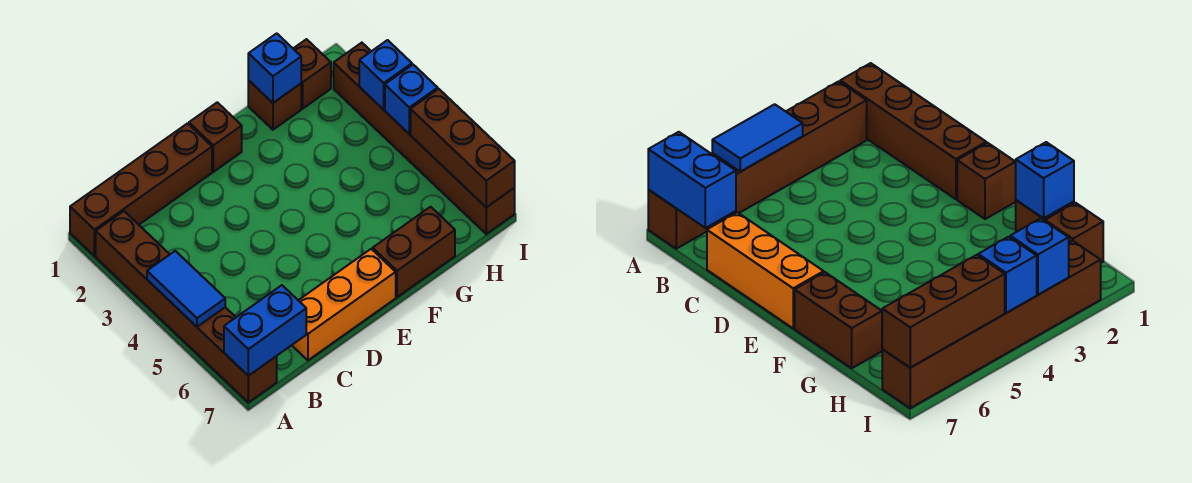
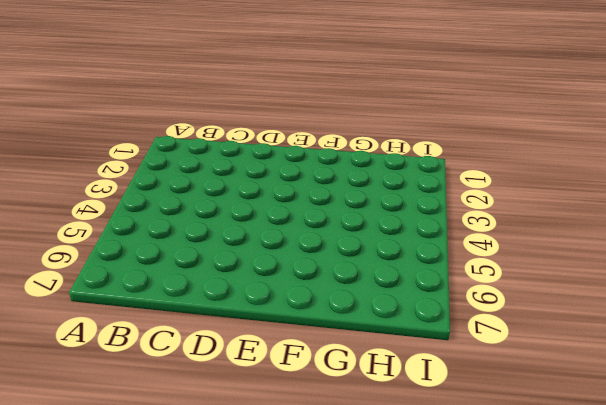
none -> brown brick A1:D1 level 1
none -> brown brick A2:A7 level 1
none -> orange brick C7:E7 level 1

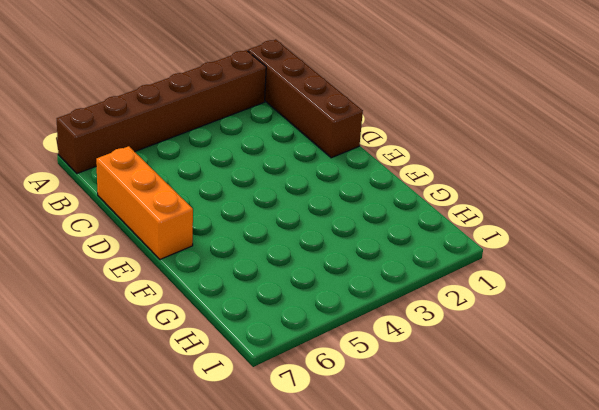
none -> brown brick E1 level 1
none -> brown brick F7:G7 level 1
none -> brown brick G1 level 1

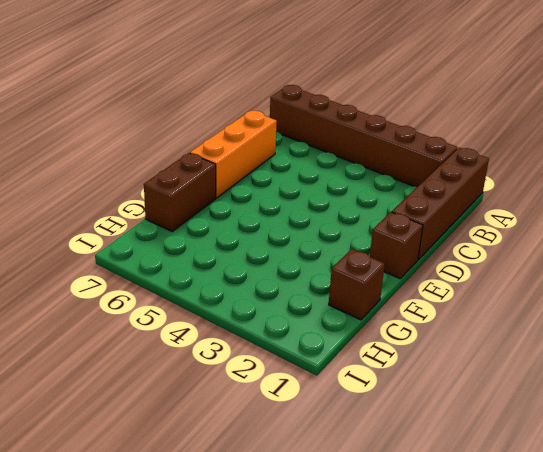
none -> brown brick H1 level 1
none -> brown brick I2:I7 level 1
none -> blue tile A4:A5 level 2

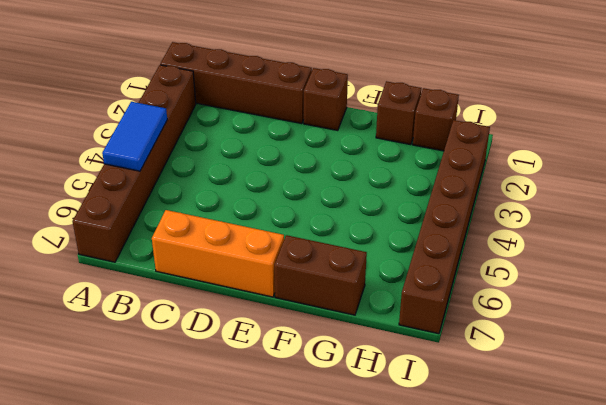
none -> blue brick A7:B7 level 2
none -> blue brick G1 level 2
none -> blue brick I3 level 2

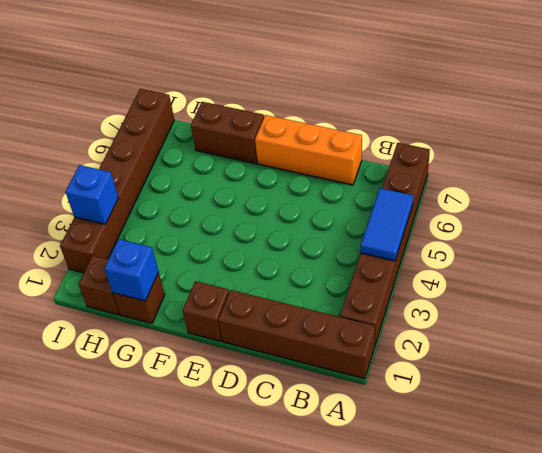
none -> blue brick A7:B7 level 2
none -> blue brick I4 level 2
none -> brown brick I5:I7 level 2

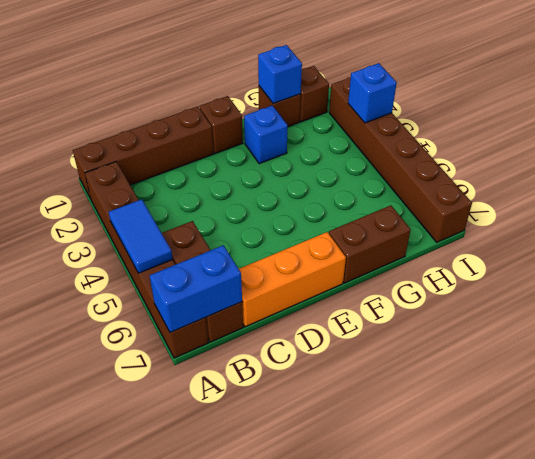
brown brick B5:B7 level 1 -> brown brick I5:I7 level 2
blue brick F2 level 1 -> blue brick I4 level 2

